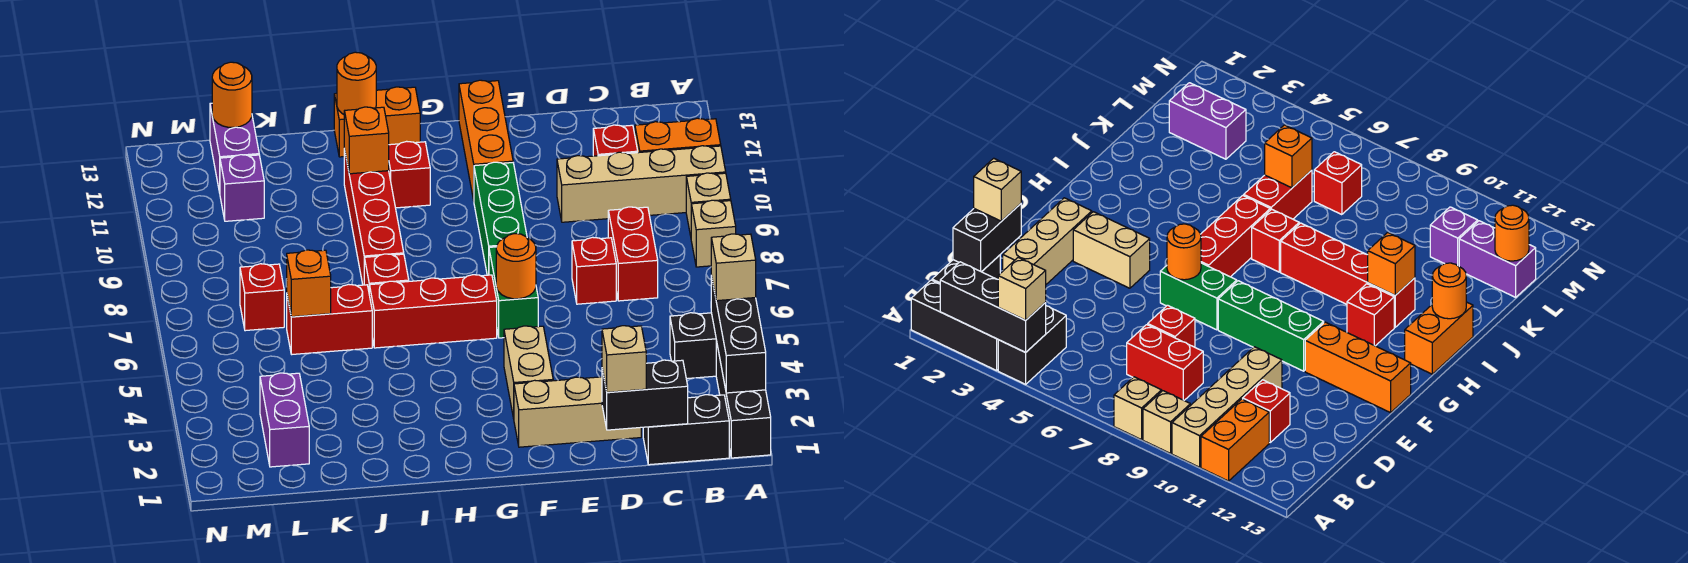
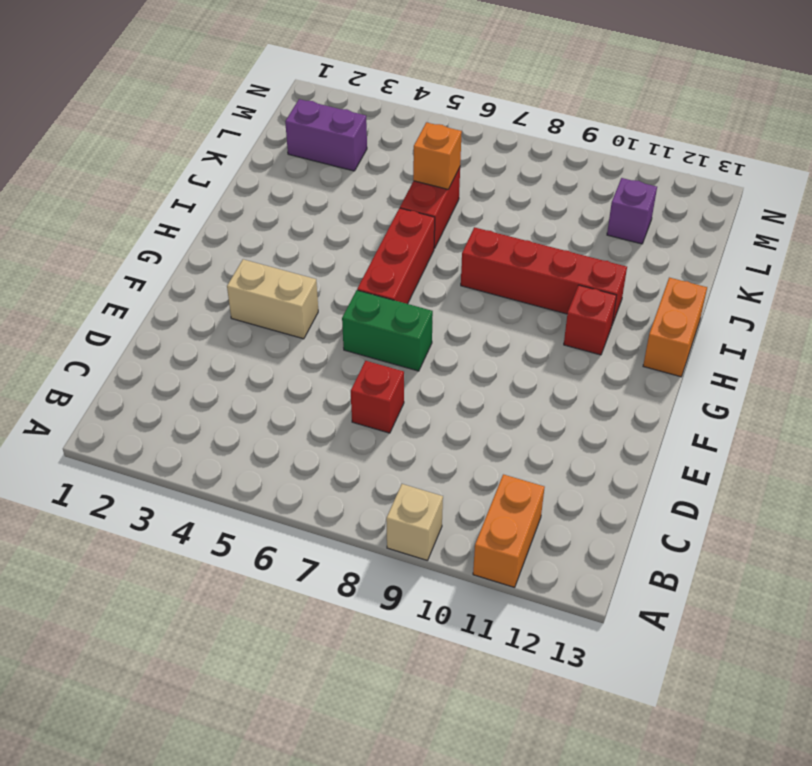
none -> black brick A1:A3 level 1
none -> black brick A4:B4 level 1
none -> tan brick A8 level 1
none -> tan brick A10:D10 level 1

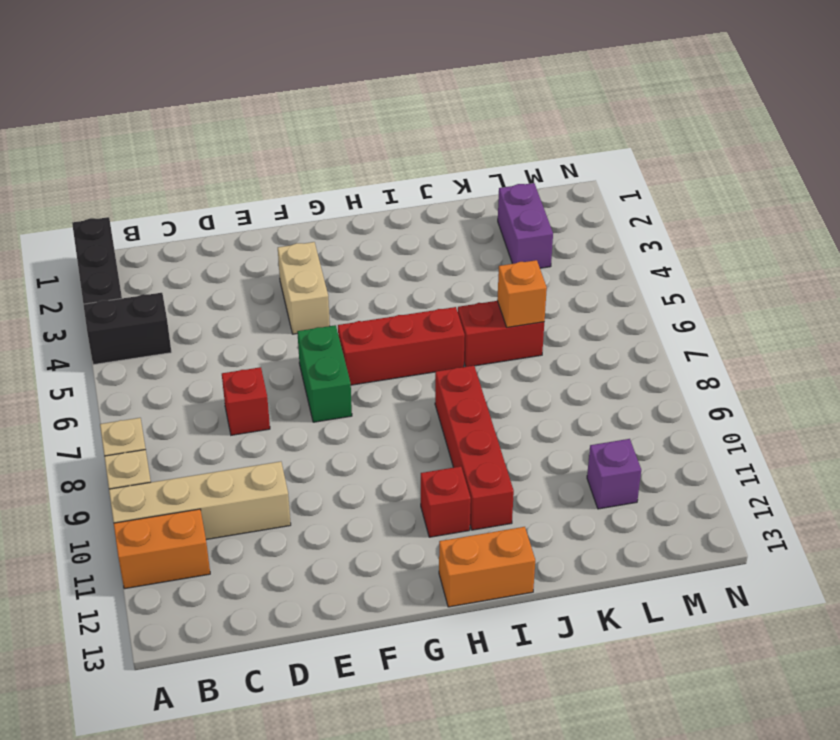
none -> black brick B1:C1 level 1
none -> red brick C7:C8 level 1
none -> red brick C11 level 1
none -> tan brick D2:F2 level 1

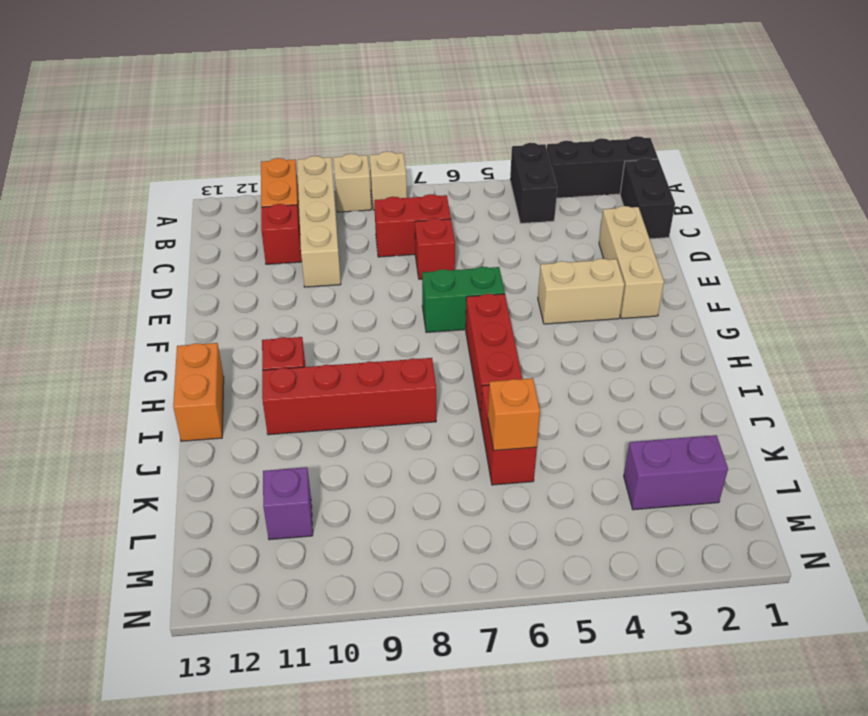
none -> green brick F8:F10 level 1
none -> orange brick F11:F13 level 1
none -> red brick I7 level 1
none -> red brick L7 level 1

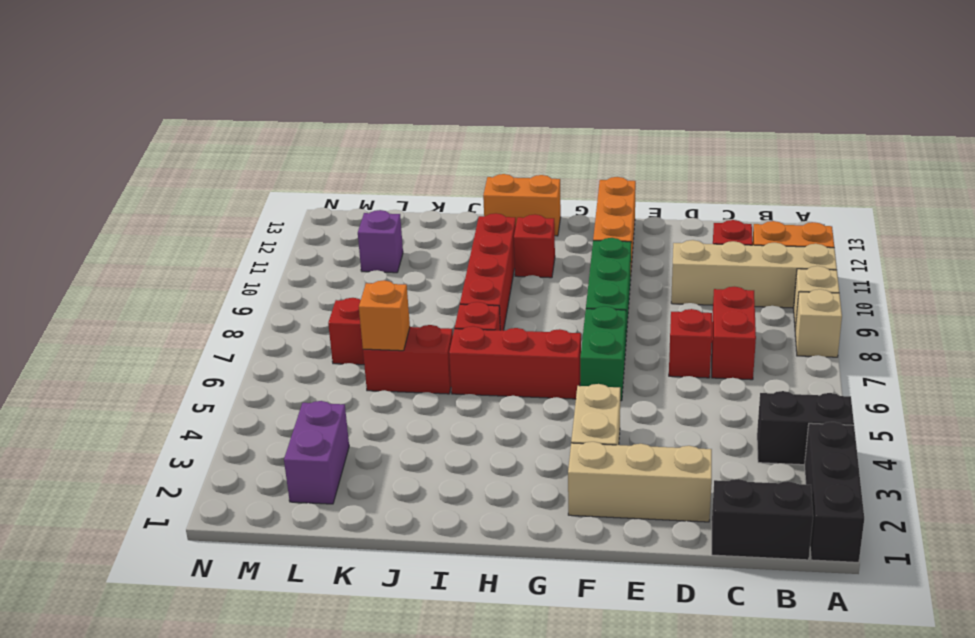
none -> purple brick L12:L13 level 1
none -> black brick A2:A4 level 2
none -> black brick C1:D1 level 2
none -> orange round brick F6 level 2

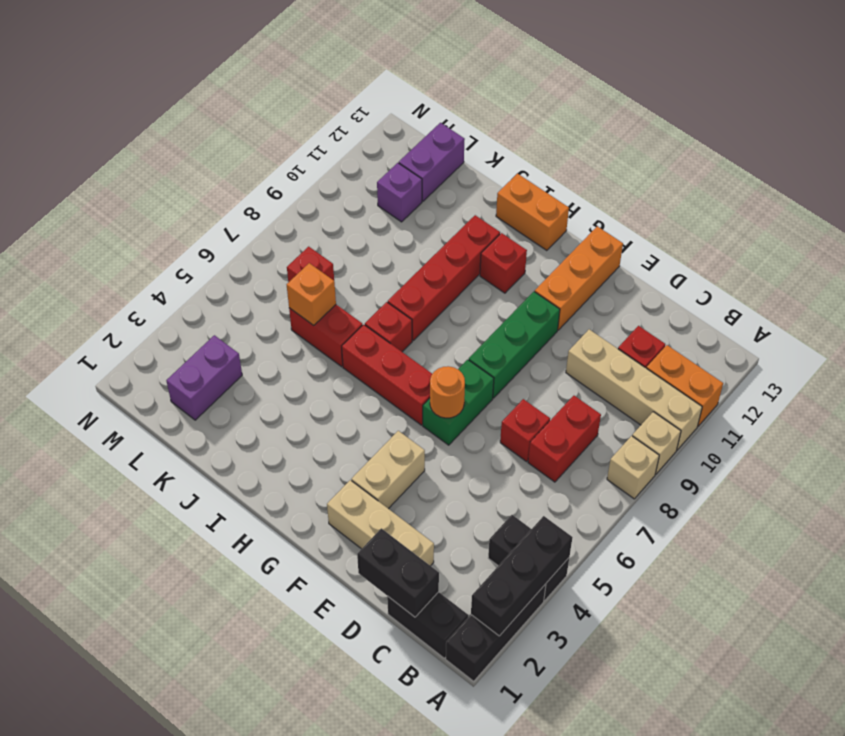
none -> orange brick I11 level 2
none -> orange round brick I13 level 2
none -> orange round brick L13 level 2
none -> tan brick A4 level 3

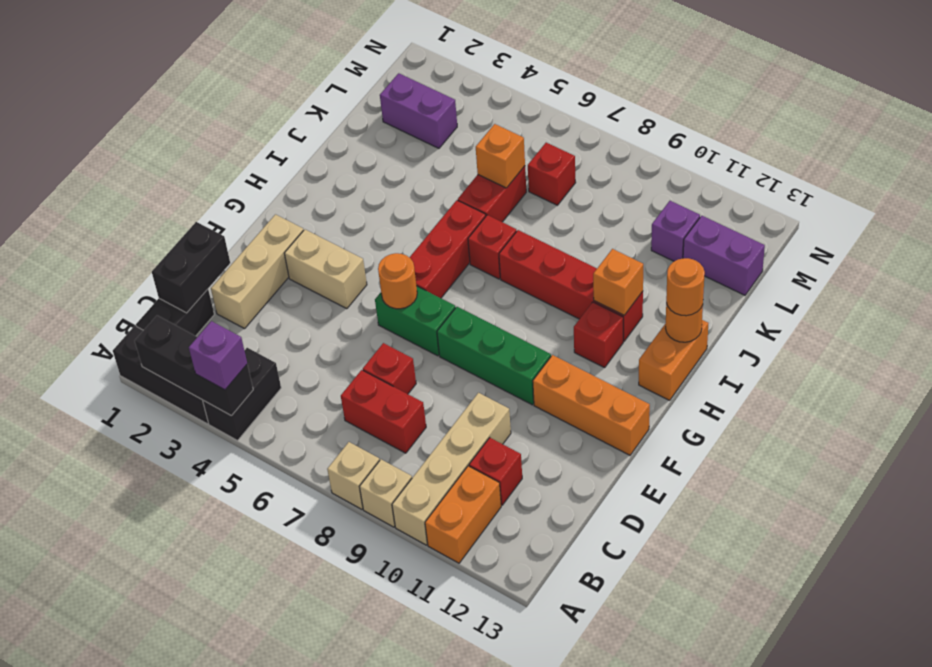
purple brick A4 level 3 -> tan brick A4 level 3
orange round brick I13 level 3 -> orange round brick L13 level 2
none -> tan brick D1 level 3

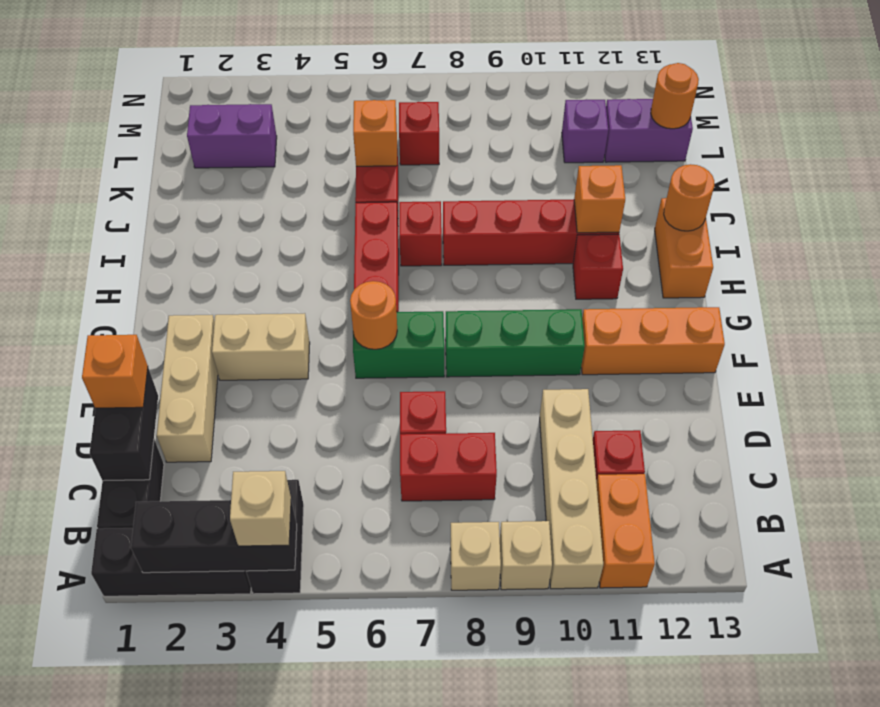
orange brick D1 level 3 -> tan brick D1 level 3

